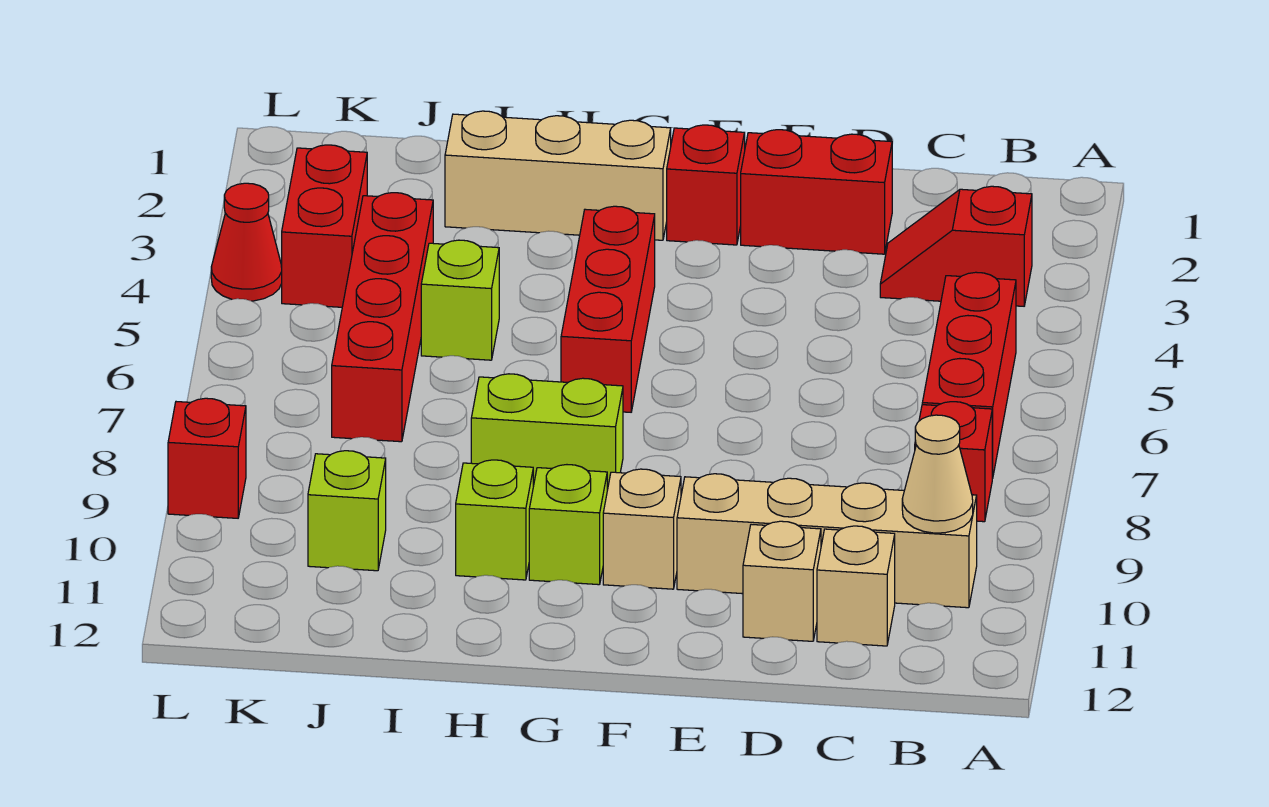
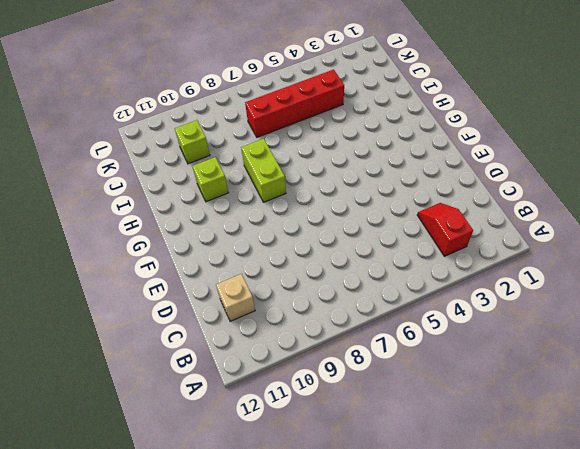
none -> red brick B5:B7 level 1
none -> red brick B8 level 1
none -> tan brick B10:E10 level 1

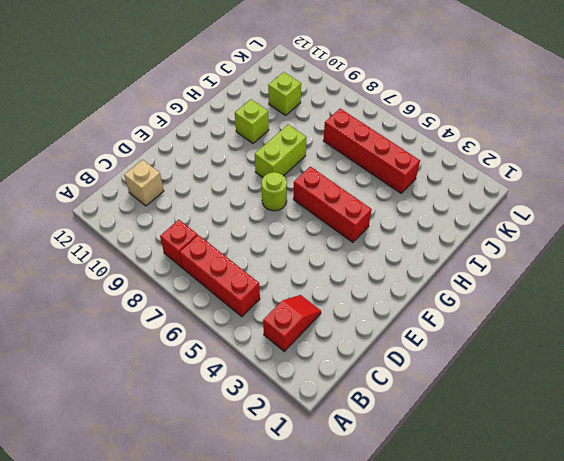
lime round brick F7 level 1 -> none
none -> tan brick B10:E10 level 1
none -> red brick D2:E2 level 1
none -> tan brick D11 level 1

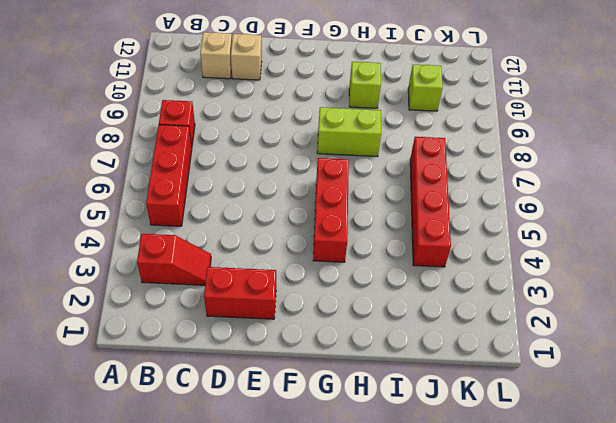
none -> tan brick B10:E10 level 1
none -> red brick F2 level 1
none -> tan brick F10 level 1

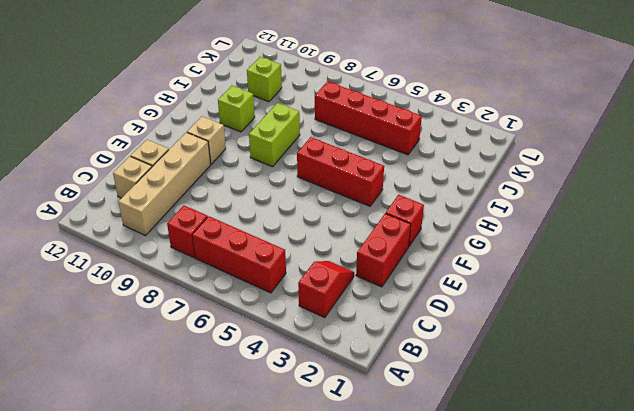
none -> tan brick G2:I2 level 1
none -> lime brick G10 level 1
none -> lime brick I5 level 1

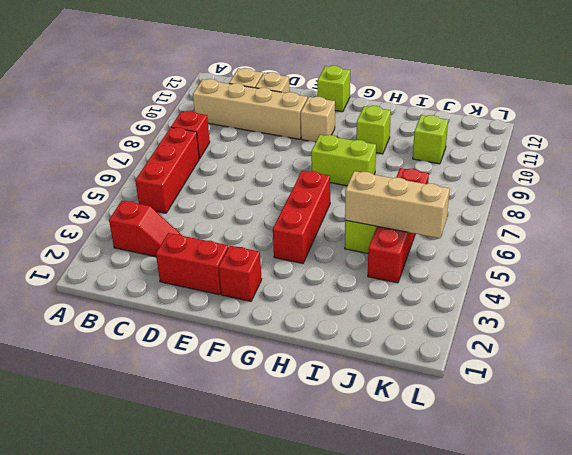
lime brick F12 level 1 -> lime brick G10 level 1
tan brick I5:K5 level 2 -> tan brick G2:I2 level 1
none -> red brick K3:K4 level 1
none -> red cone L4 level 1
none -> red brick L9 level 1

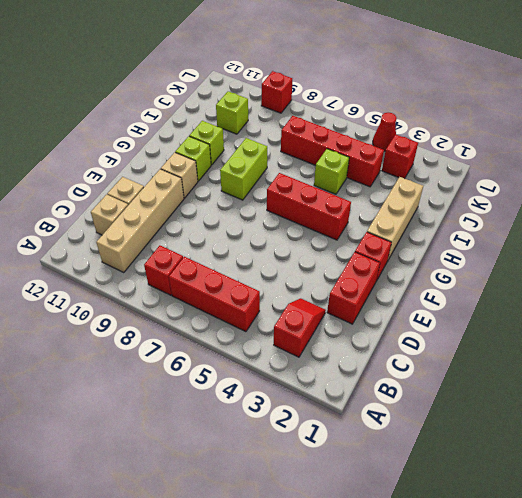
red brick K3 level 1 -> red brick K3:K4 level 1
none -> tan cone B10 level 2

